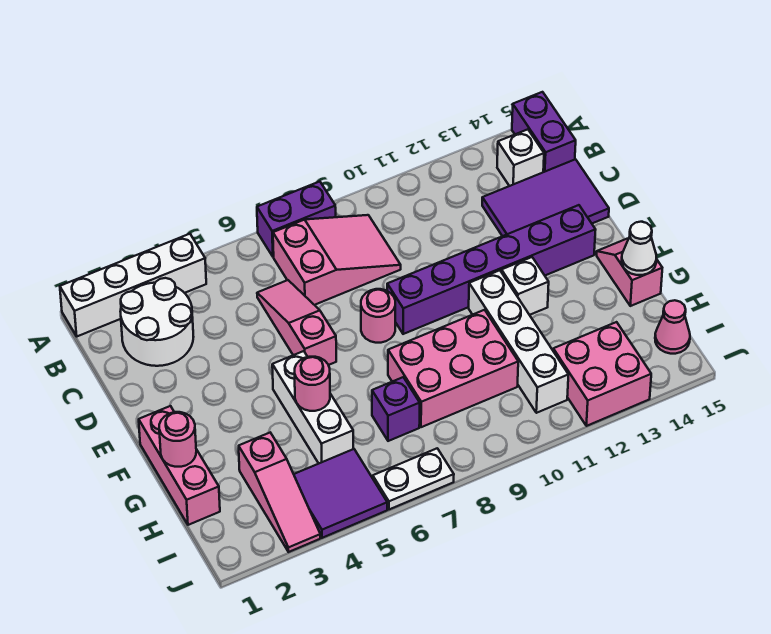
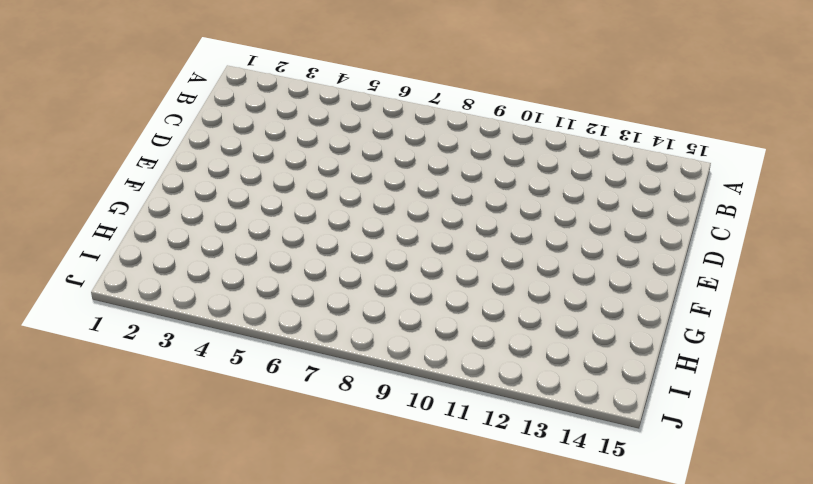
none -> white brick A1:A4 level 1
none -> purple brick A7:A8 level 1
none -> purple brick A15:B15 level 1

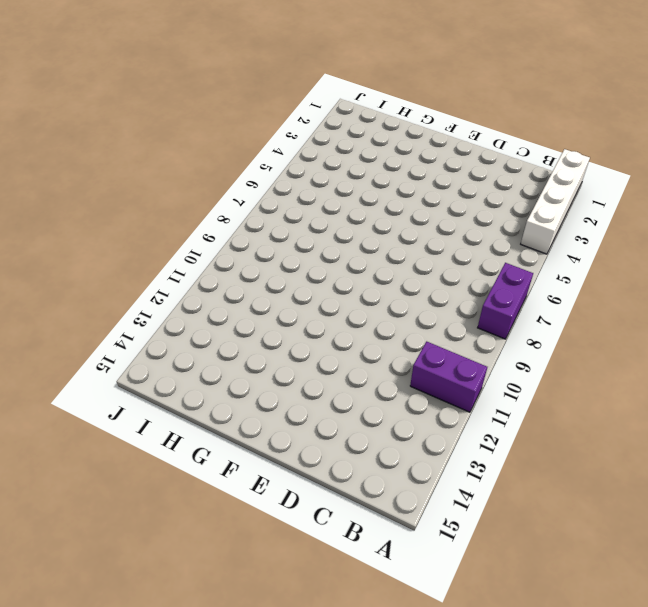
purple brick A11:B11 level 1 -> purple brick A15:B15 level 1
none -> white round brick B2:C3 level 1
none -> pink slope B7:C9 level 1 top 7
none -> white brick B14 level 1

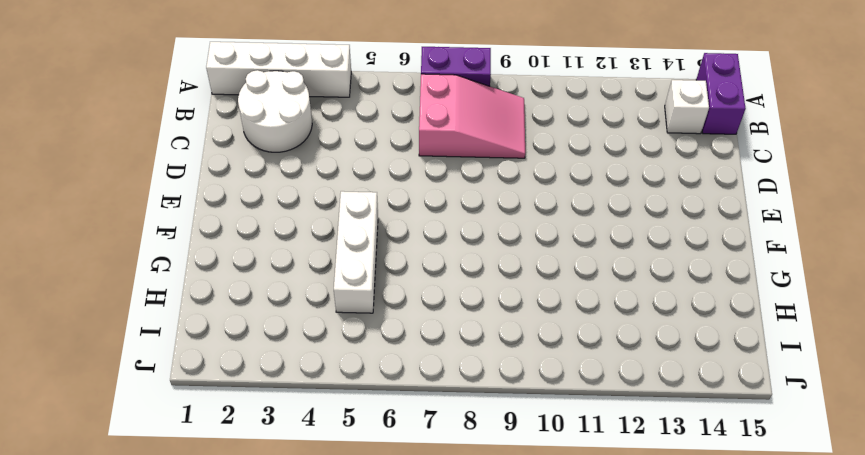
none -> pink slope C6:E6 level 1 top E
none -> purple tile C13:D15 level 1
none -> pink round brick E8 level 1

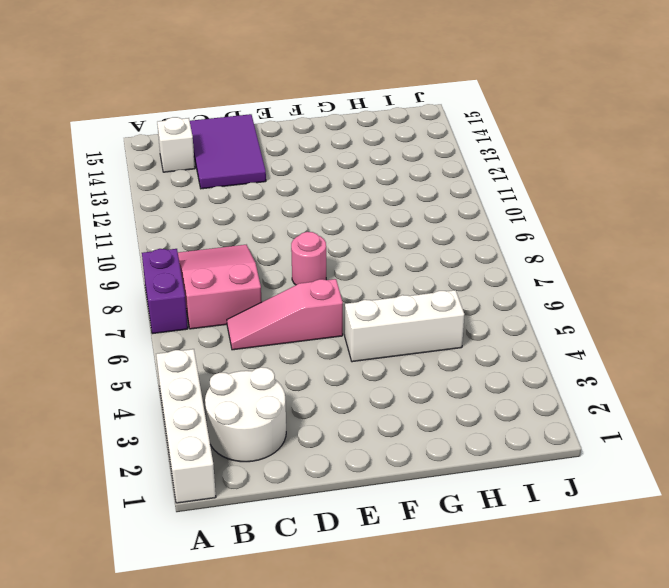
none -> purple brick A15:B15 level 1
none -> purple brick E9:E14 level 1
none -> pink brick F1:H1 level 1

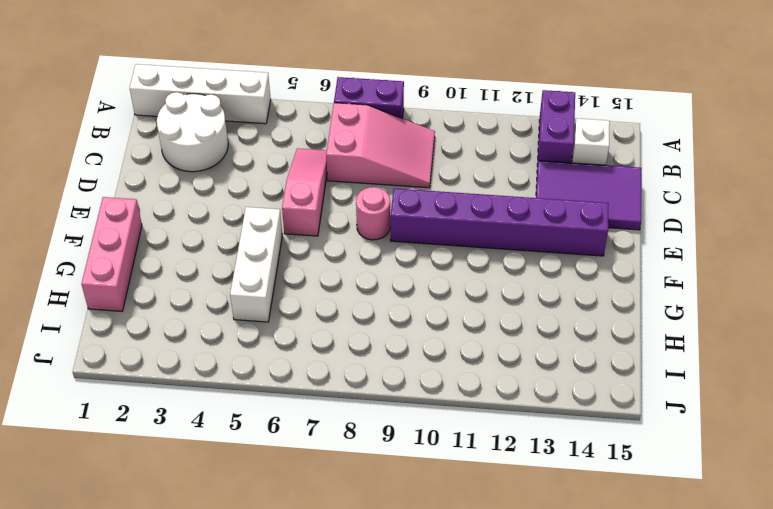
purple brick A13:B13 level 1 -> purple brick A15:B15 level 1
none -> white brick F11:I11 level 1
none -> white brick F12 level 1
none -> pink slope F15:G15 level 1 top G

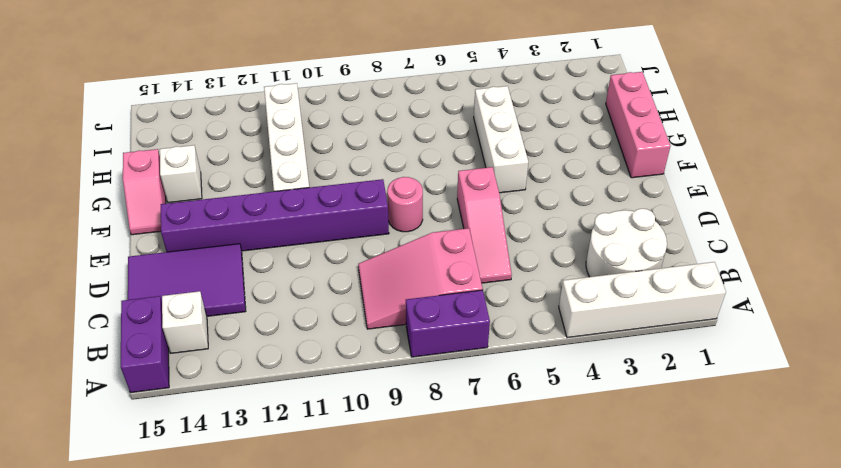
white brick G14 level 1 -> white brick F12 level 1
none -> pink brick G8:H10 level 1
none -> pink slope H3:J3 level 1 top H
none -> purple brick H7 level 1

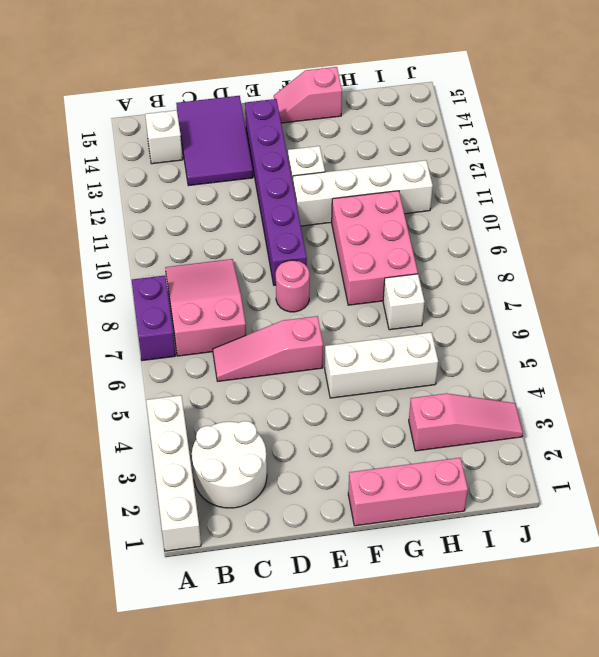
white brick H7 level 1 -> purple brick H7 level 1
none -> purple brick A15:B15 level 1
none -> purple tile I4:J5 level 1
none -> pink brick I12:J13 level 1

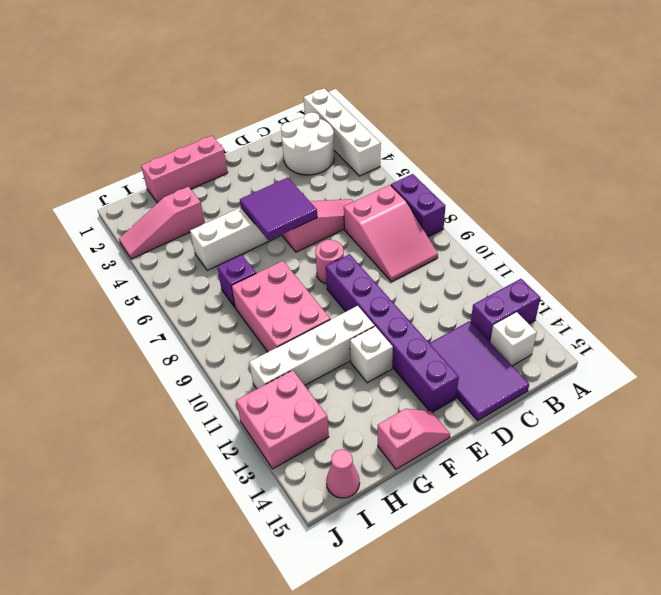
purple brick A13:B13 level 1 -> purple brick A15:B15 level 1
purple tile E5:F6 level 2 -> purple tile I4:J5 level 1
none -> white plate J6:J7 level 1
none -> pink round brick G1 level 2
none -> pink round brick G5 level 2

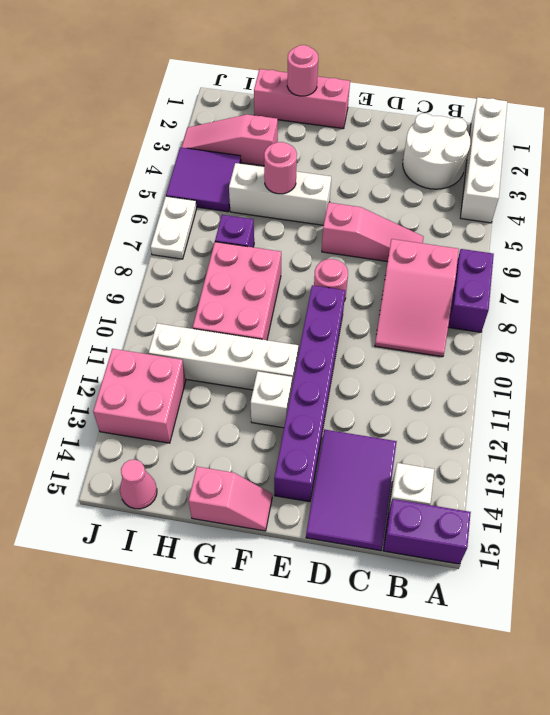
none -> white cone G15 level 2

